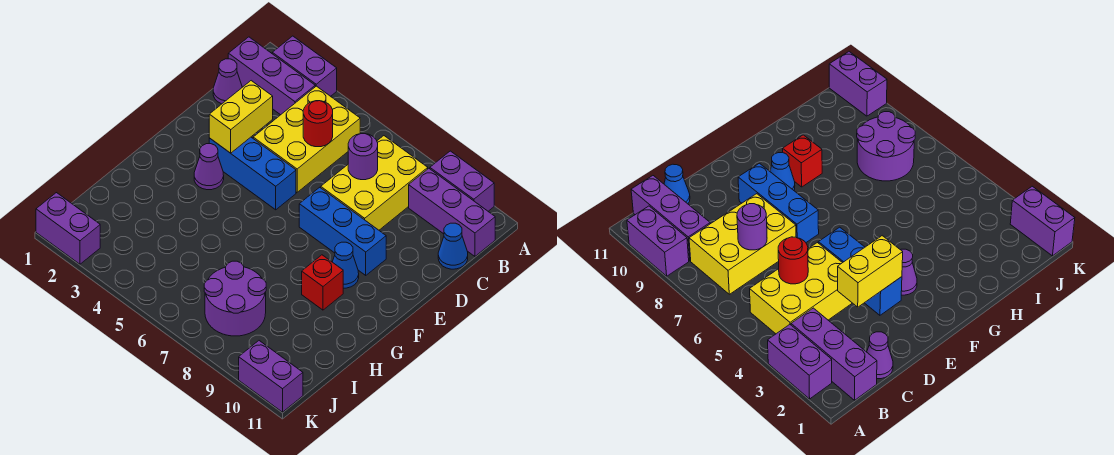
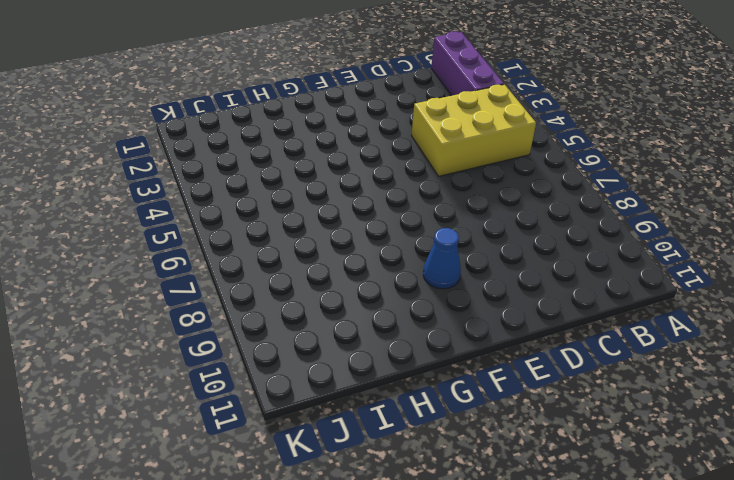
none -> purple brick A2:A3 level 1
none -> purple brick A9:A10 level 1
none -> yellow brick B7:D8 level 1

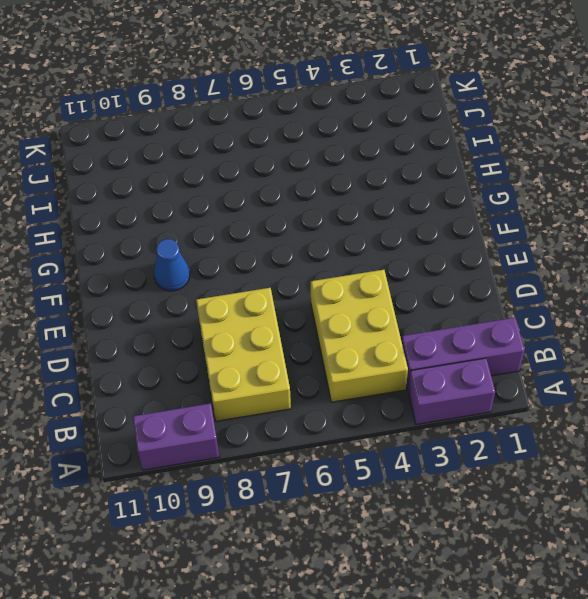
none -> purple brick B9:B11 level 1
none -> purple cone C1 level 1
none -> blue cone C11 level 1

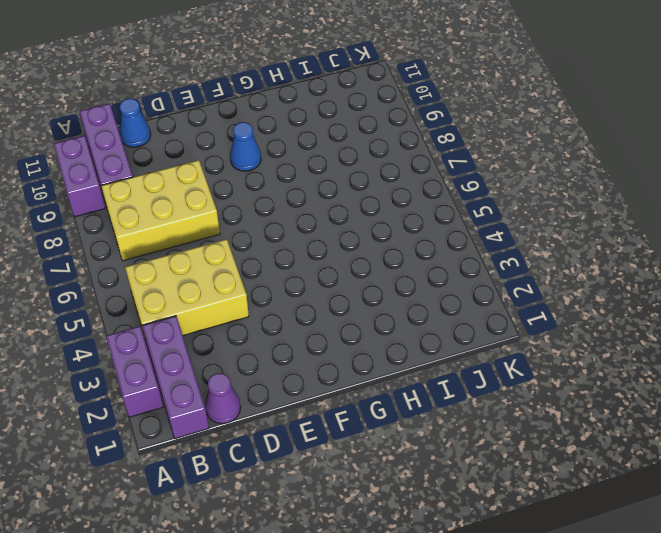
none -> blue brick E3:E5 level 1
none -> blue brick E7:E9 level 1
none -> purple cone F3 level 1

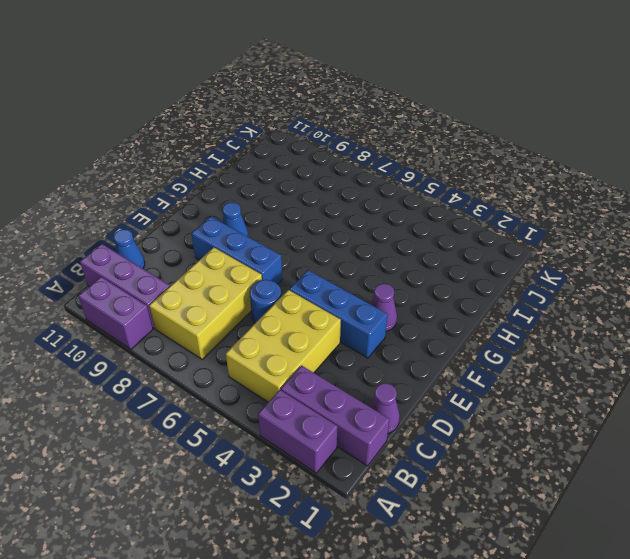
blue round brick D6 level 1 -> none
none -> red brick G9 level 1
none -> purple round brick I7:J8 level 1
none -> purple brick K1:K2 level 1

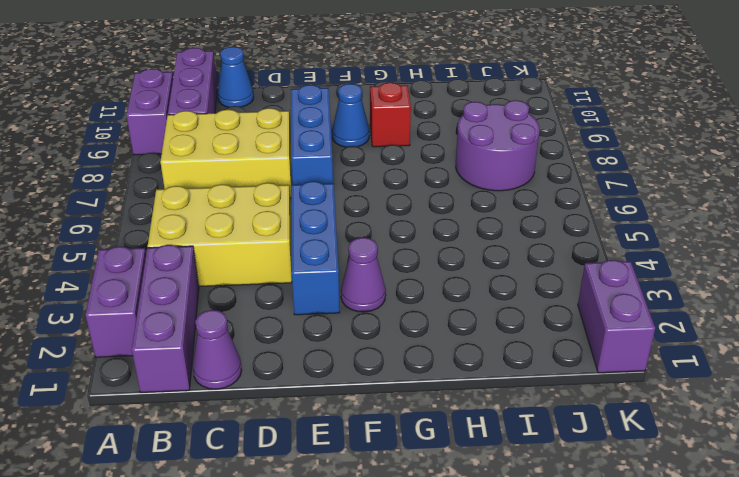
none -> purple brick K10:K11 level 1
none -> red round brick C5 level 2
none -> purple round brick C7 level 2

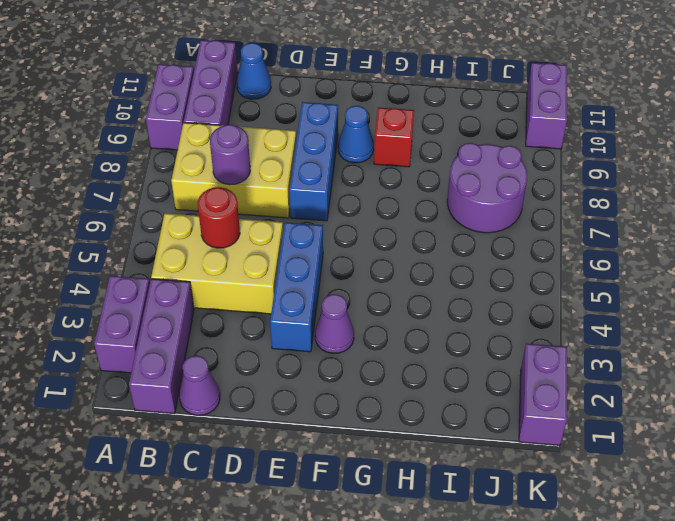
none -> yellow brick D3:E3 level 2

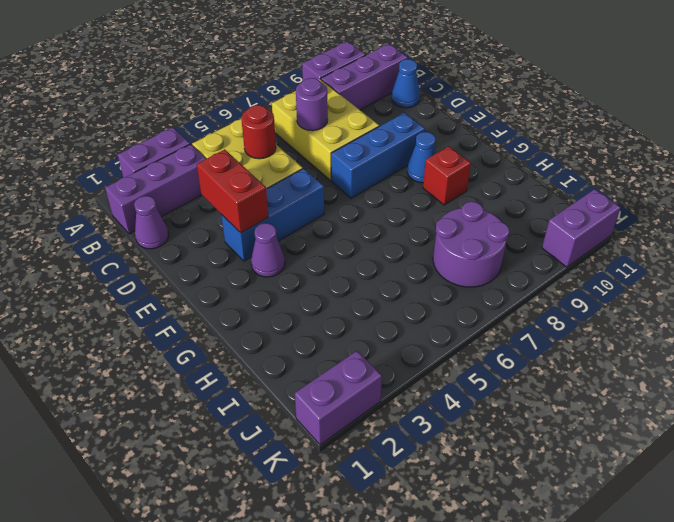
red brick D3:E3 level 2 -> yellow brick D3:E3 level 2

